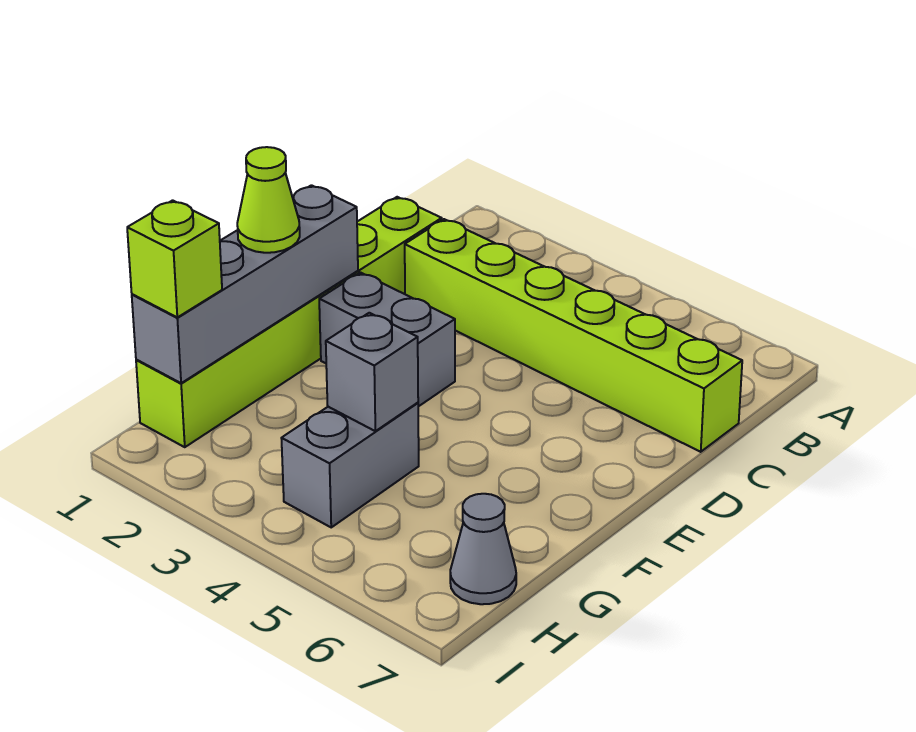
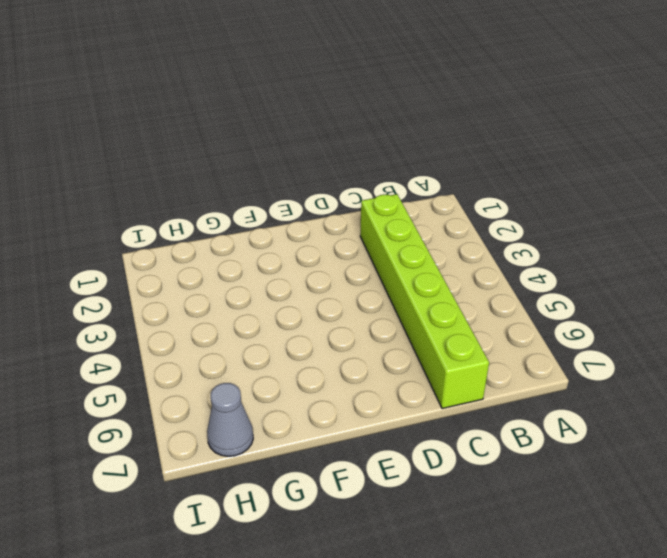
none -> lime brick C1:H1 level 1
none -> grey brick E2:E3 level 1

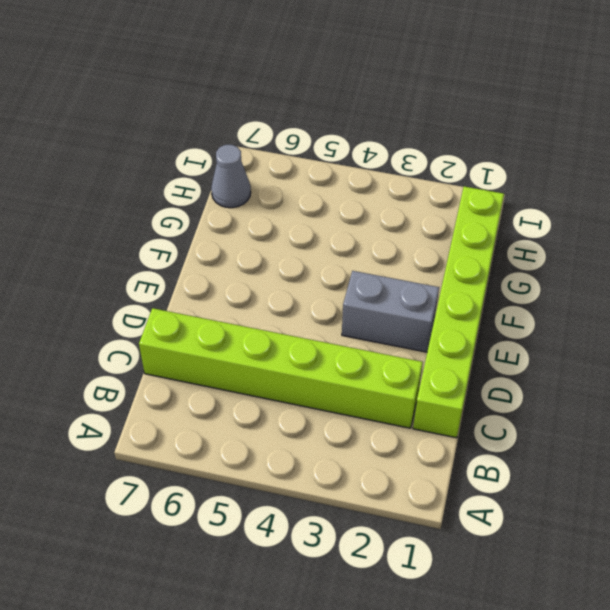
none -> grey brick G4:H4 level 1
none -> grey brick E1:H1 level 2

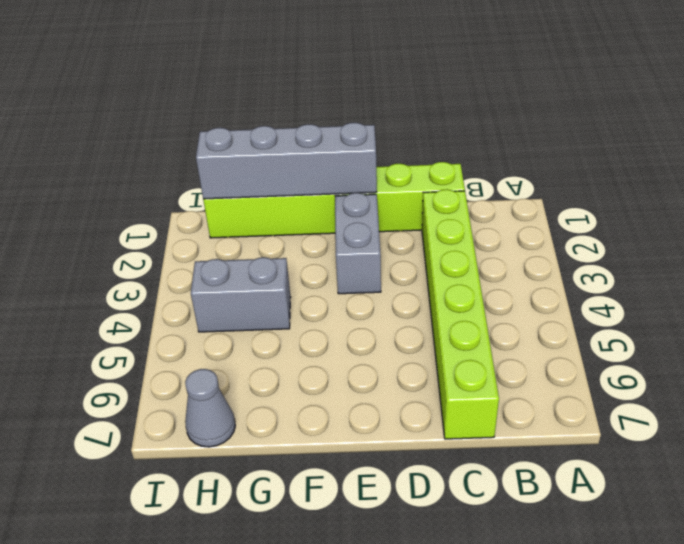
none -> grey brick G4 level 2
none -> lime cone F1 level 3

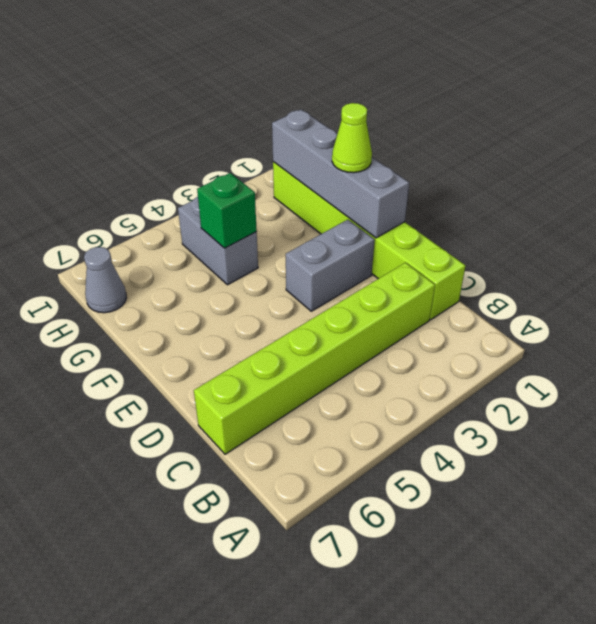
green brick G4 level 2 -> grey brick G4 level 2
none -> lime brick H1 level 3

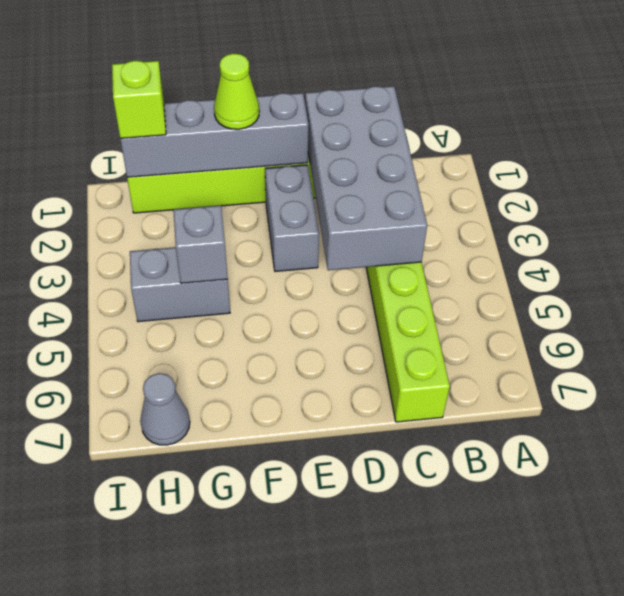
grey brick C1:D4 level 2 -> none

